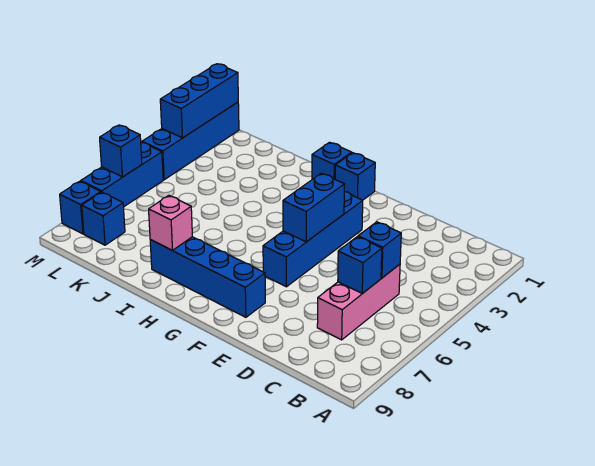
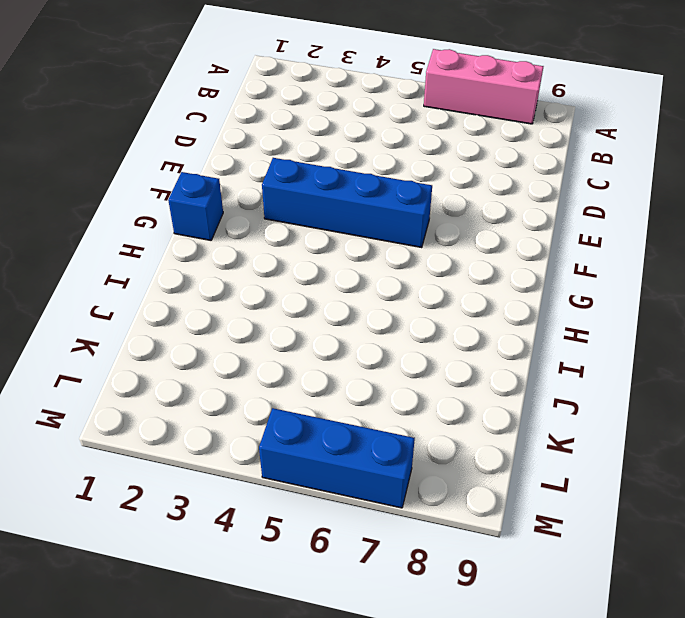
pink brick A6:A8 level 1 -> pink brick C5:C7 level 1
none -> blue brick F8:I8 level 1
none -> blue brick H1 level 1
none -> blue brick L8 level 1

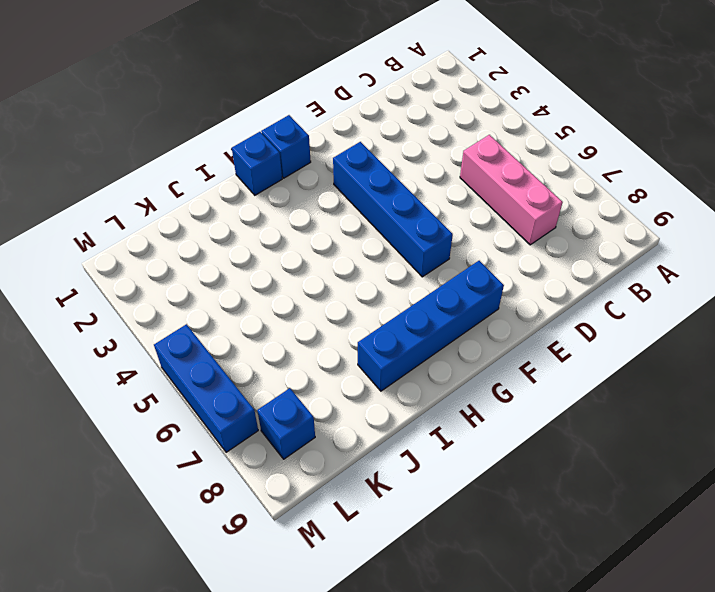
none -> blue brick M1:M4 level 1
none -> blue brick M8 level 1
none -> blue brick C5 level 2

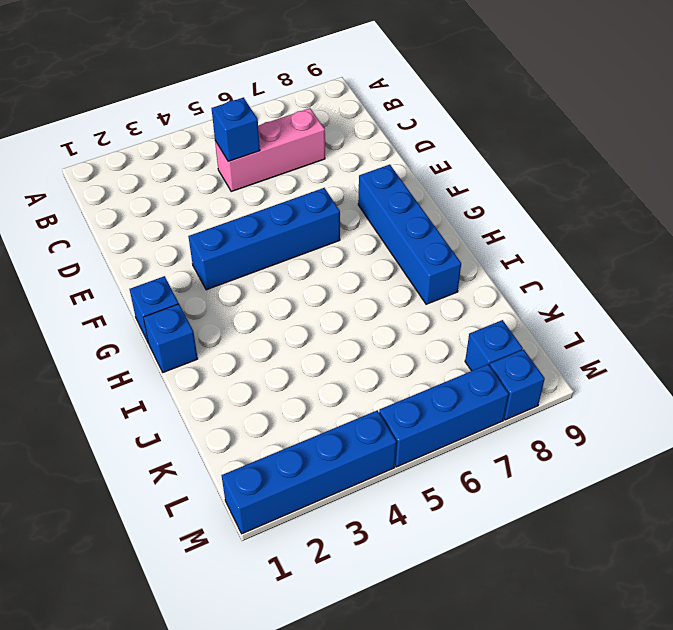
none -> blue brick C6 level 2
none -> blue brick F4:F5 level 2
none -> pink brick I8 level 2

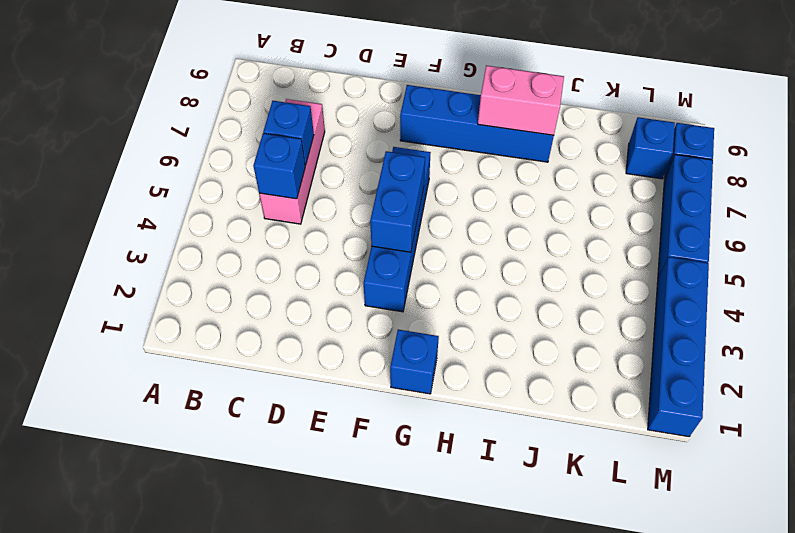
pink brick H8:I8 level 2 -> pink brick I8 level 2
none -> blue brick H1 level 1
none -> blue brick M1:M3 level 2
none -> blue brick M6 level 2

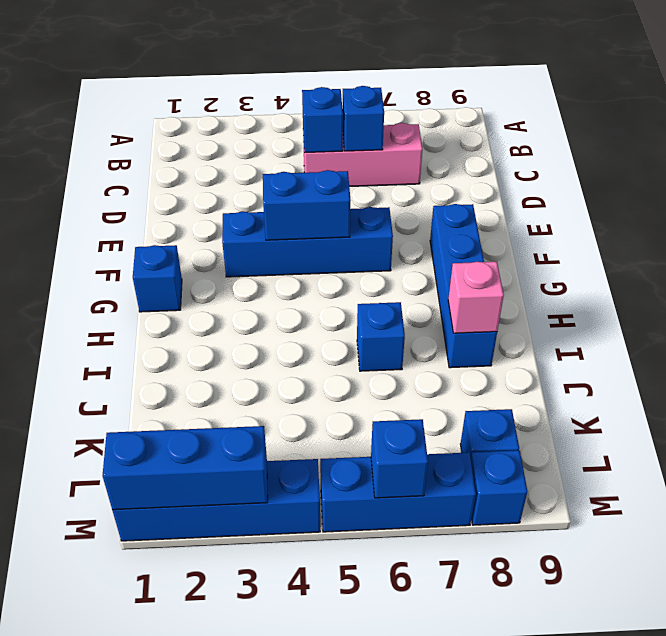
blue brick I6 level 1 -> blue brick H1 level 1

